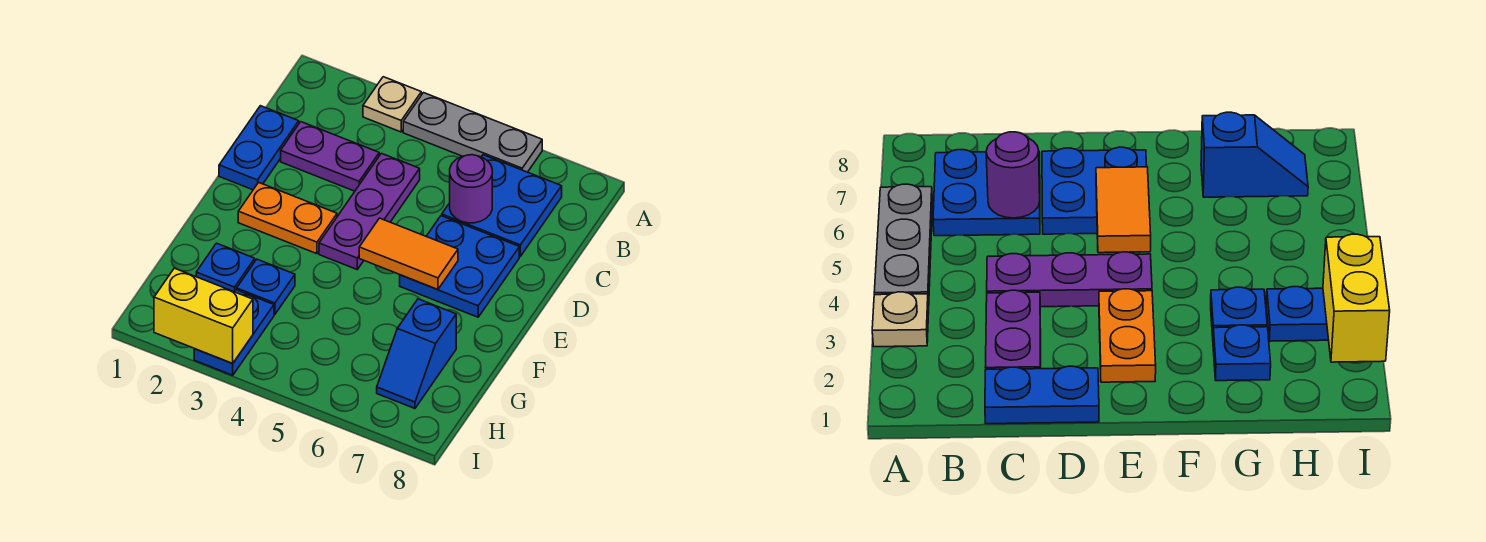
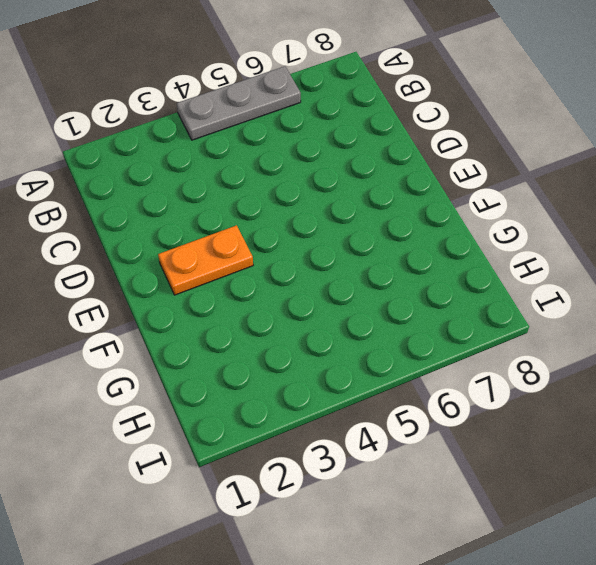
none -> tan plate A3 level 1
none -> blue plate B6:C7 level 1
none -> blue plate C1:D1 level 1

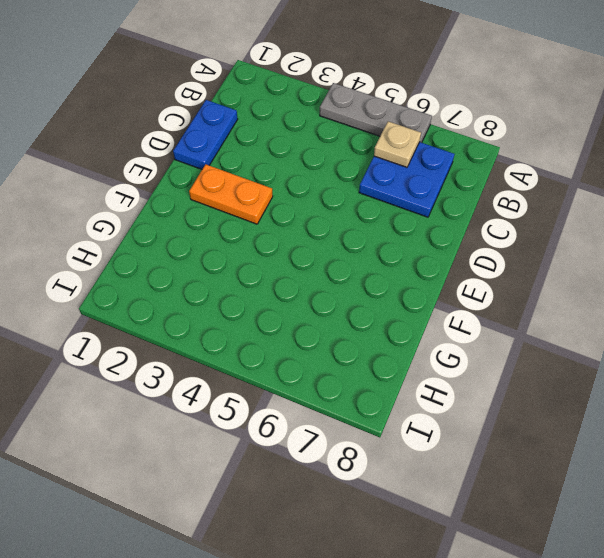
tan plate B6 level 2 -> tan plate A3 level 1
none -> purple plate C2:C3 level 1
none -> purple plate C4:E4 level 1
none -> blue plate D6:E7 level 1

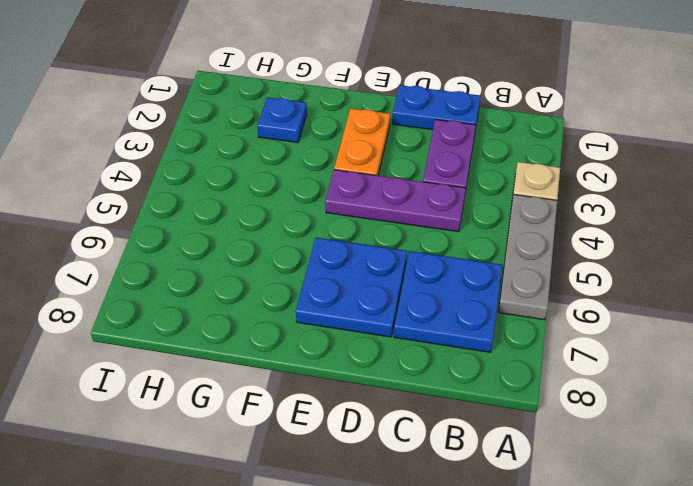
none -> blue plate G3 level 1
none -> blue slope G7:H7 level 1 top G
none -> blue plate H3:I3 level 1

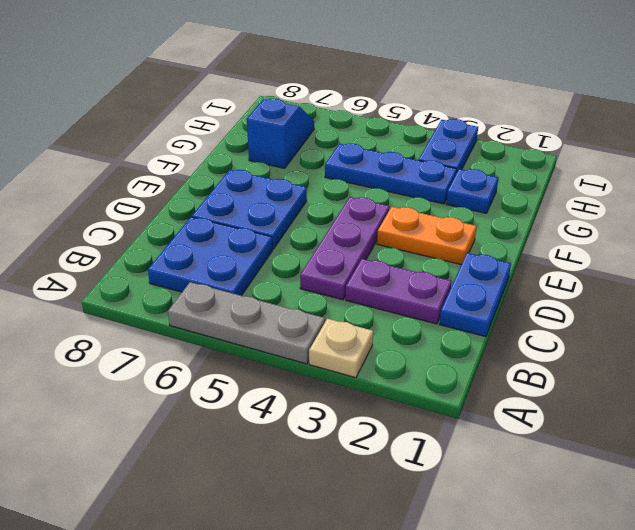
blue plate G3:G5 level 1 -> blue plate G3 level 1
none -> purple round brick C6 level 2
none -> orange tile E5:E6 level 2
none -> yellow brick I2:I3 level 2

